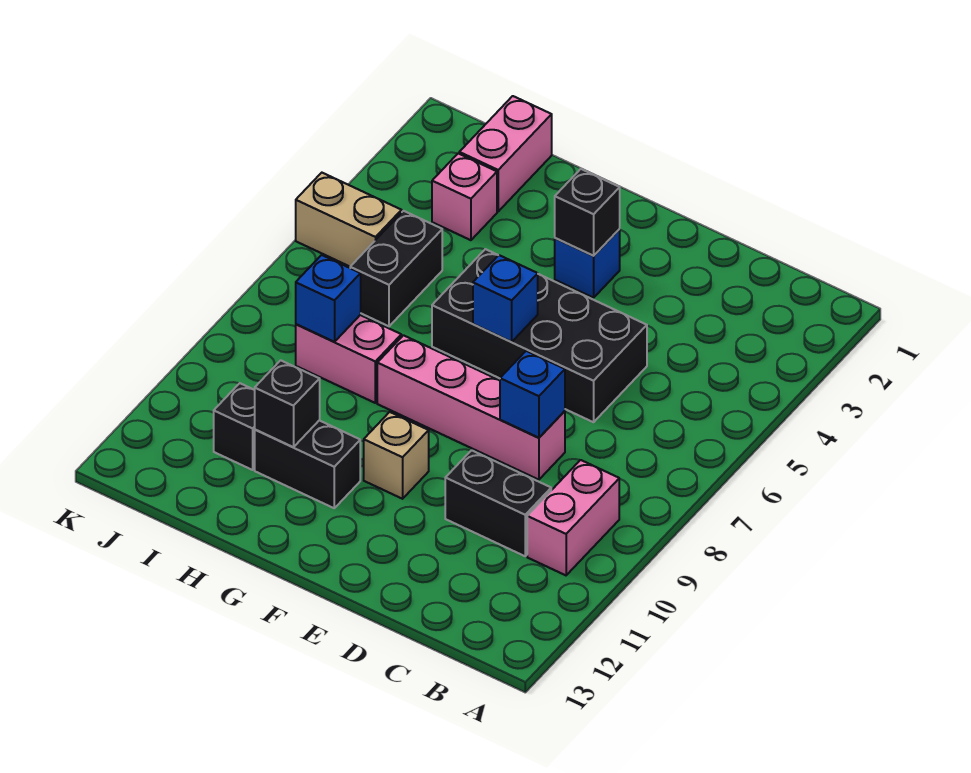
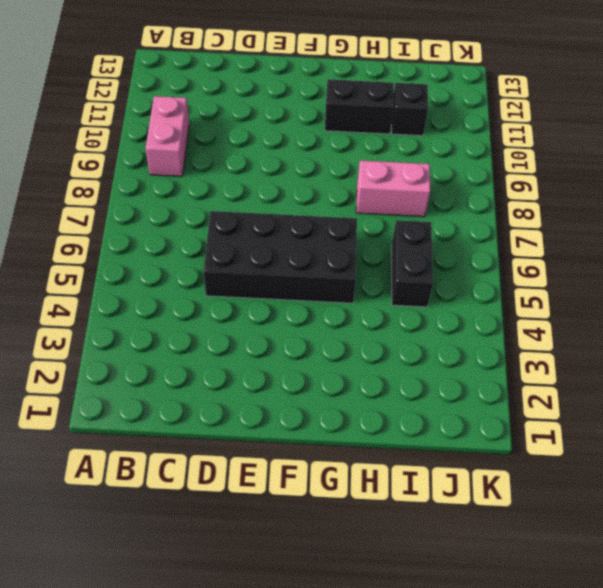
none -> black brick C10:D10 level 1
none -> pink brick D8:G8 level 1
none -> blue brick F3 level 1

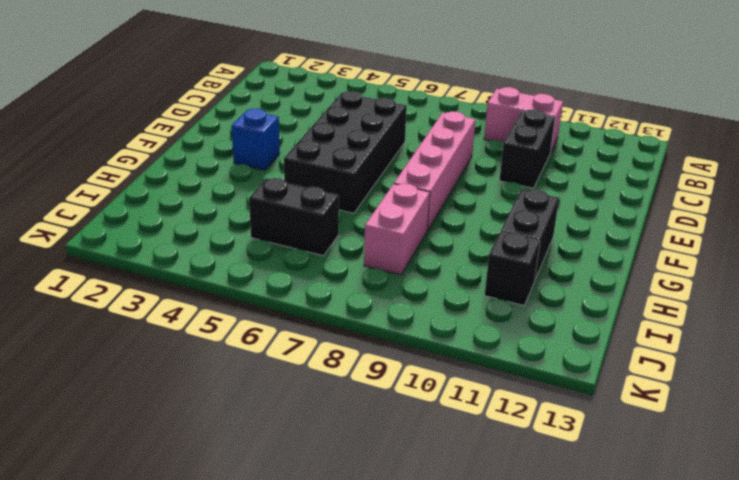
none -> tan brick F10 level 1
none -> pink brick I1:I2 level 1
none -> pink brick I3 level 1

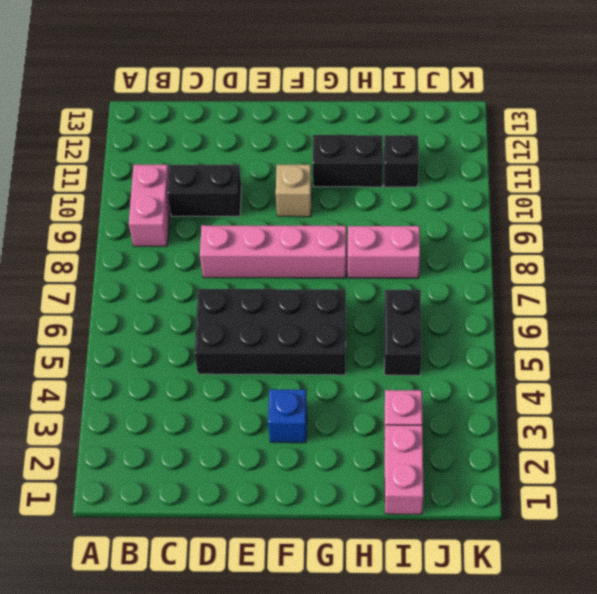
none -> tan brick J5:K5 level 1
none -> blue brick D8 level 2
none -> black brick F3 level 2

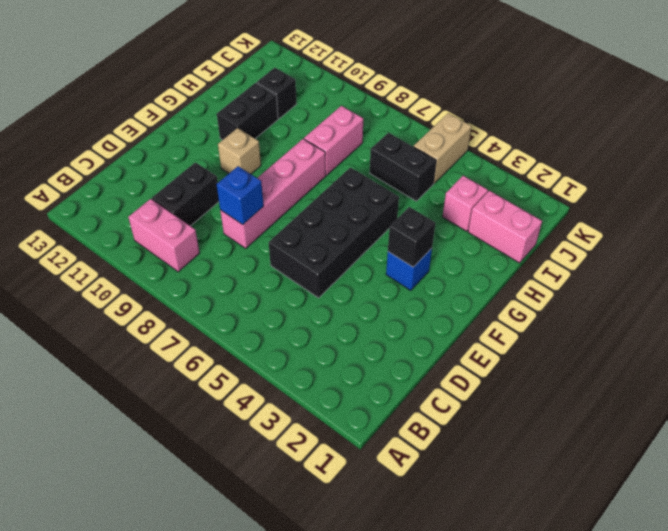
none -> blue brick F6 level 2
none -> black brick H11 level 2
none -> blue brick I8 level 2

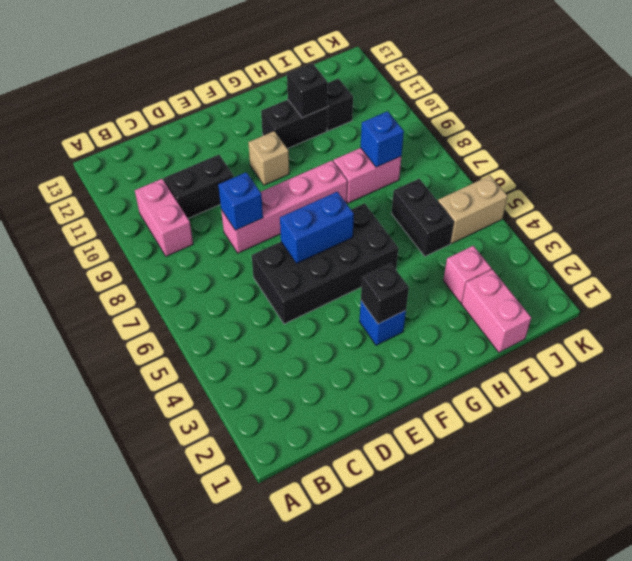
blue brick E6:F6 level 2 -> blue brick F6 level 2

